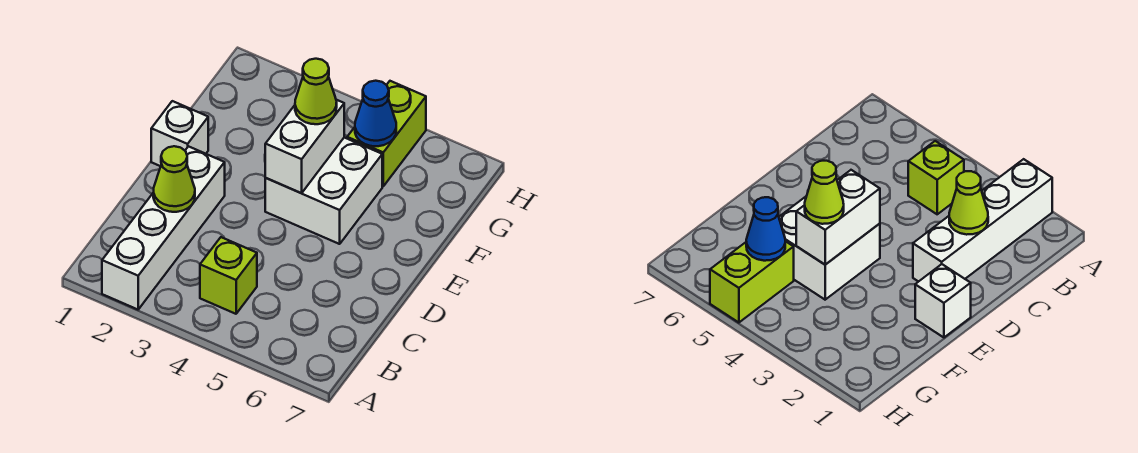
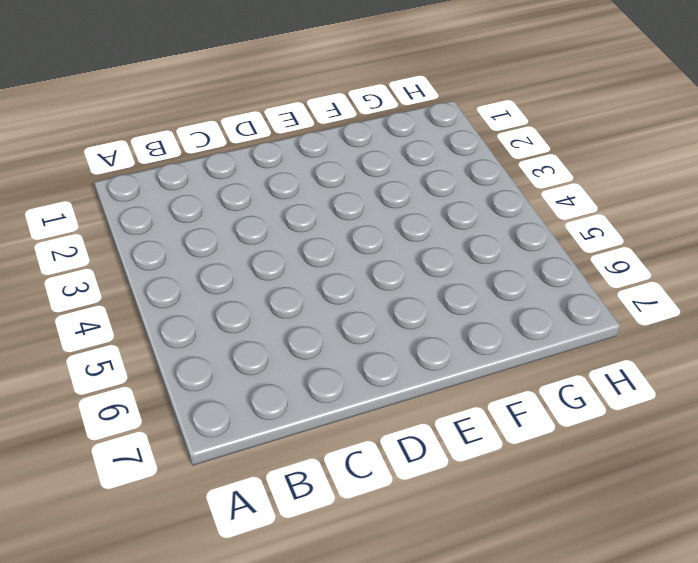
none -> white brick A2:D2 level 1
none -> lime brick B4 level 1

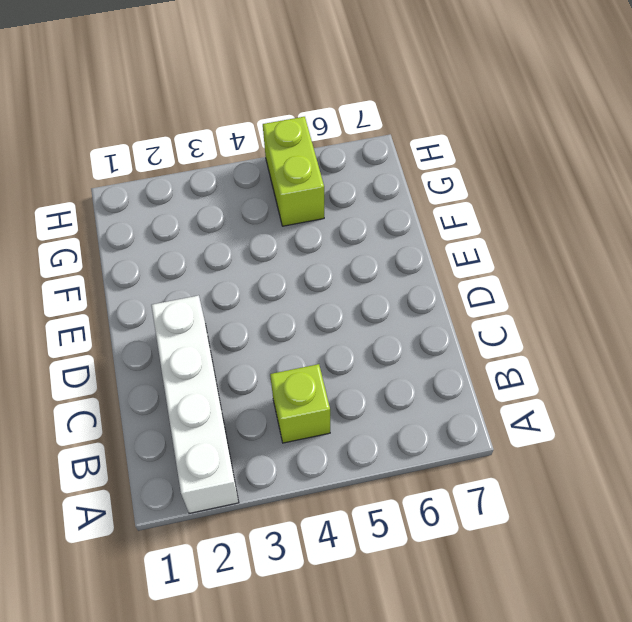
none -> white brick E1 level 1
none -> white brick E4:F5 level 1

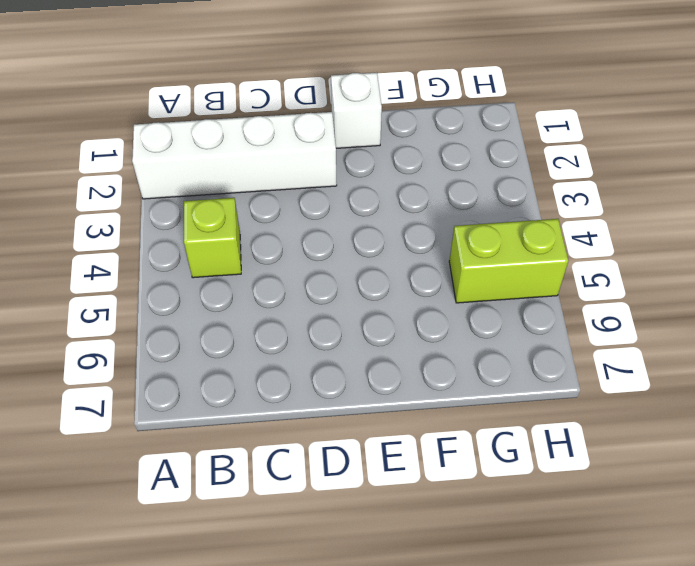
none -> white brick E4:F5 level 1
none -> lime cone C2 level 2

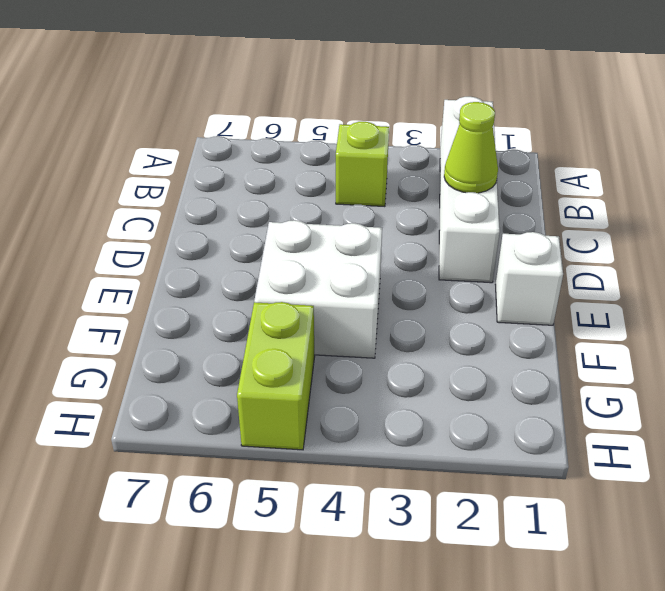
none -> white brick E4:F4 level 2
none -> blue cone G5 level 2

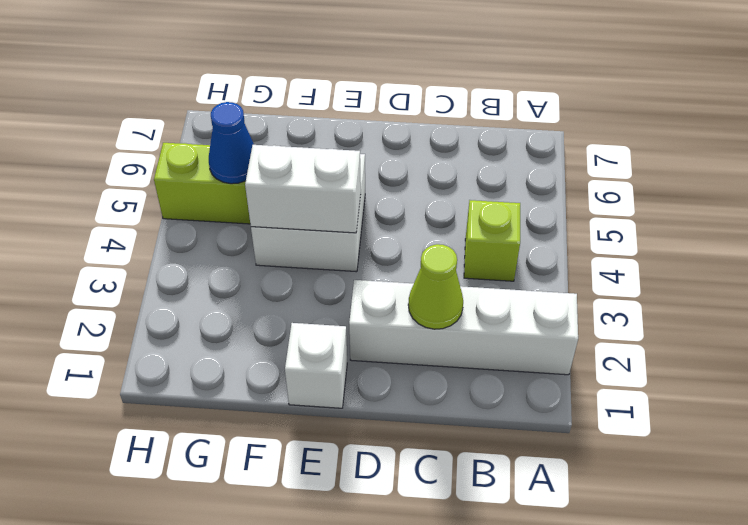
none -> lime cone F4 level 3

